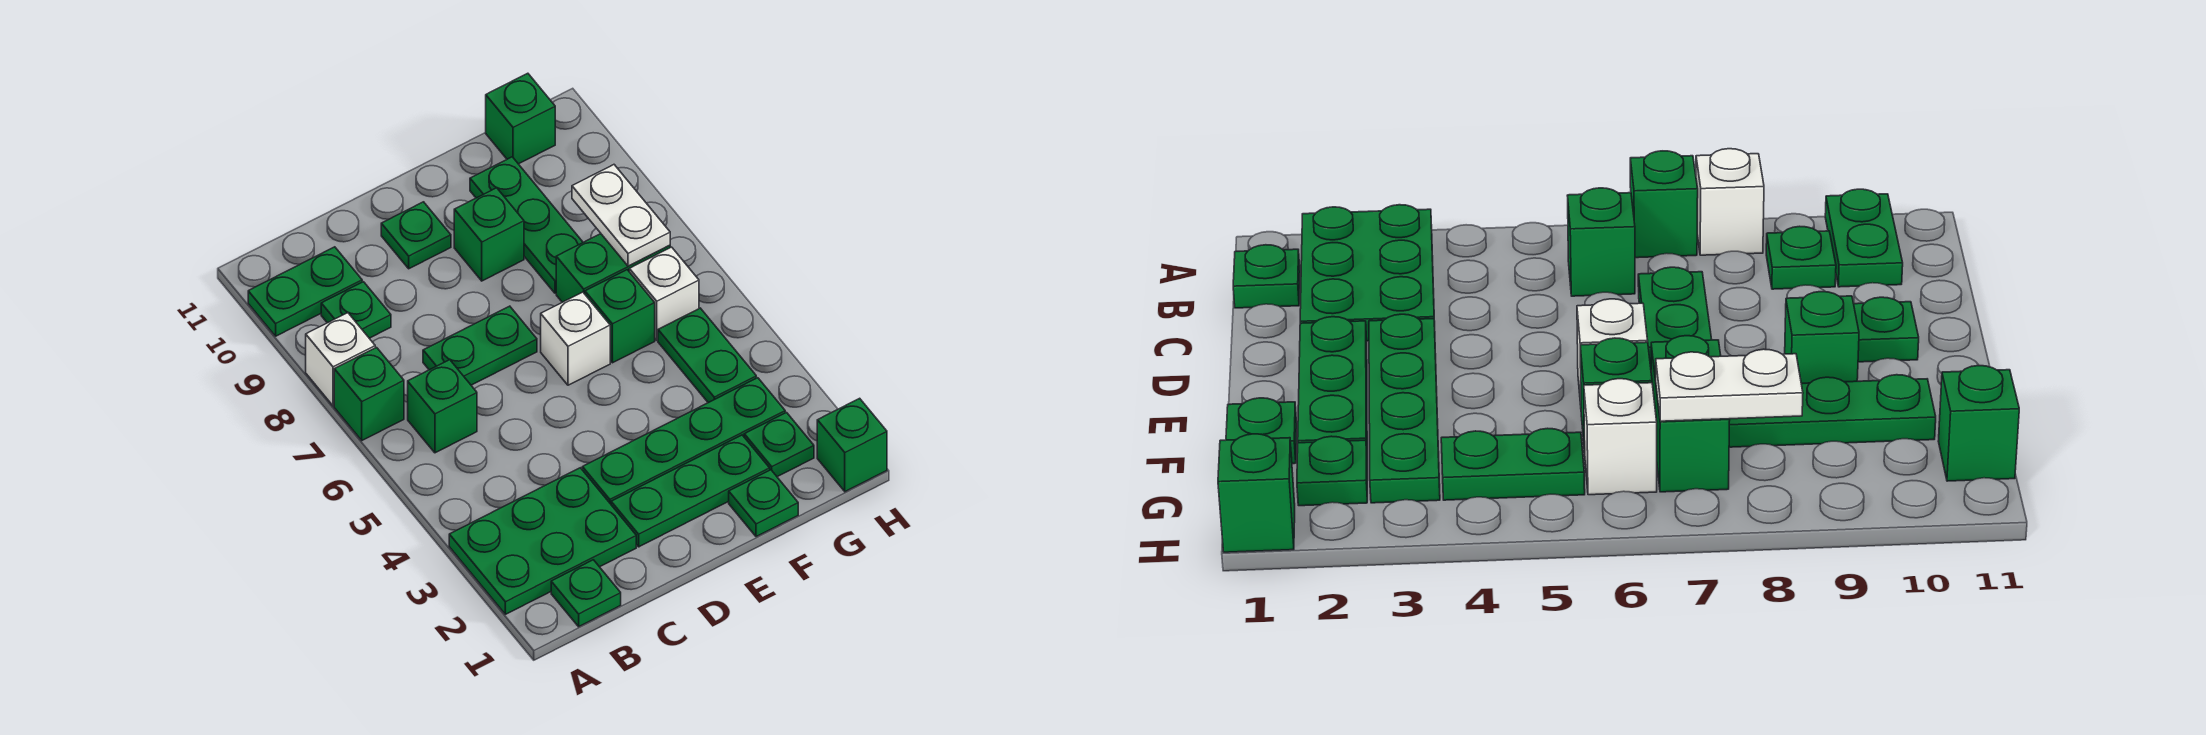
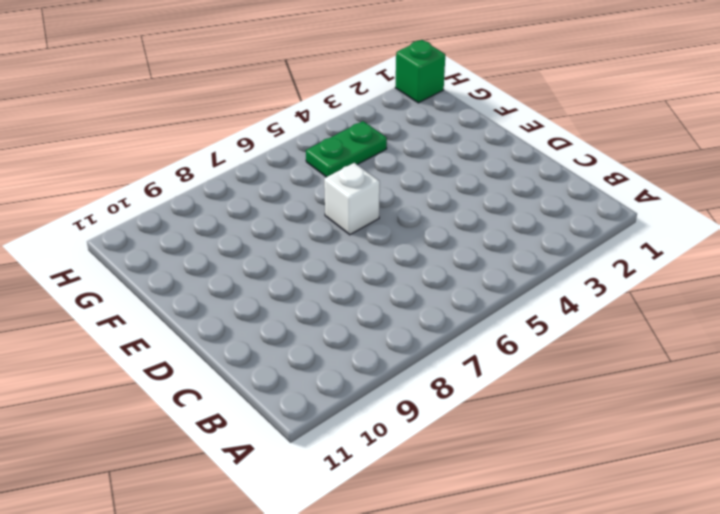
none -> green plate A2:C3 level 1
none -> green brick A7 level 1
none -> white brick A8 level 1

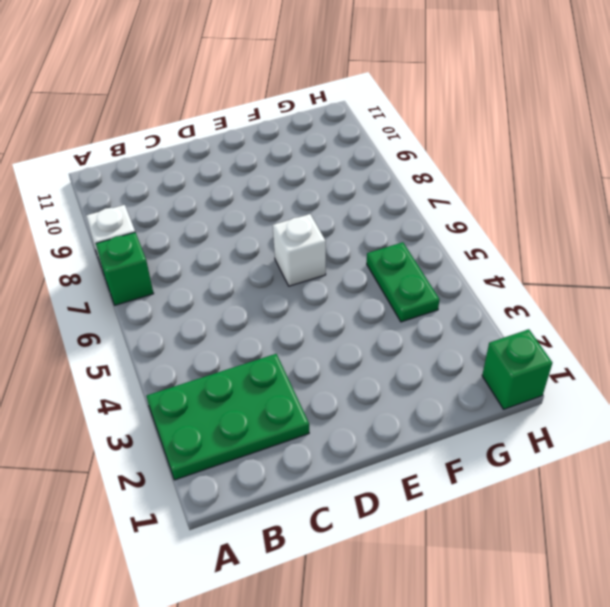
none -> green plate A10:B10 level 1
none -> green plate B1 level 1
none -> green brick B6 level 1

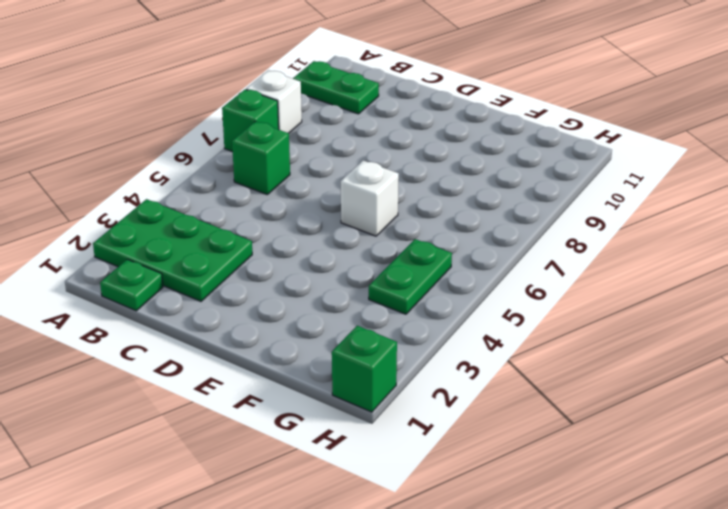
none -> green plate B9 level 1
none -> green plate C7:D7 level 1
none -> green plate D2:F2 level 1

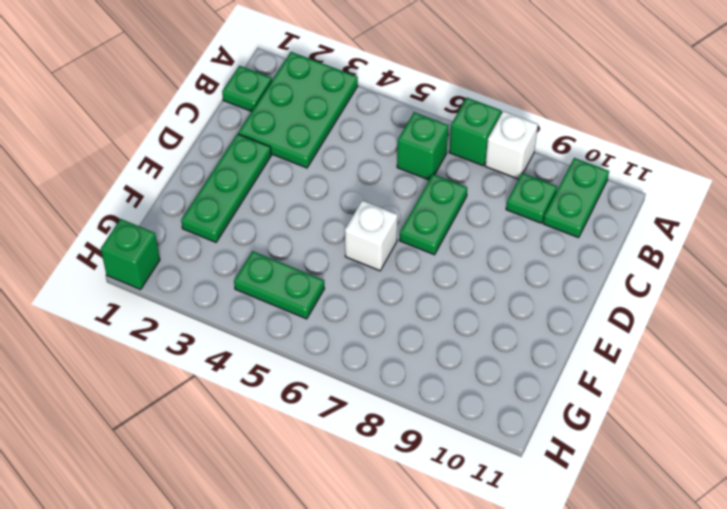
none -> green plate D3:G3 level 1
none -> green plate D10 level 1
none -> green brick E9 level 1

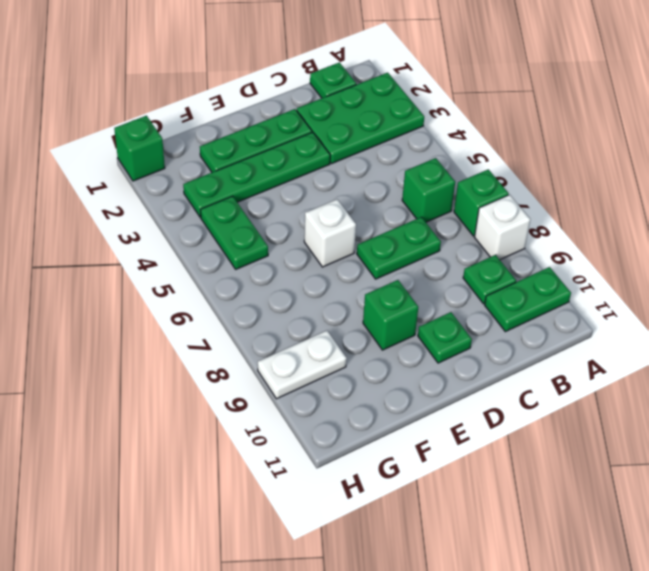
white plate G9:H9 level 1 -> white plate G7:G8 level 2
none -> green plate F1 level 1
none -> green brick F6 level 1
none -> green brick F7:G7 level 1

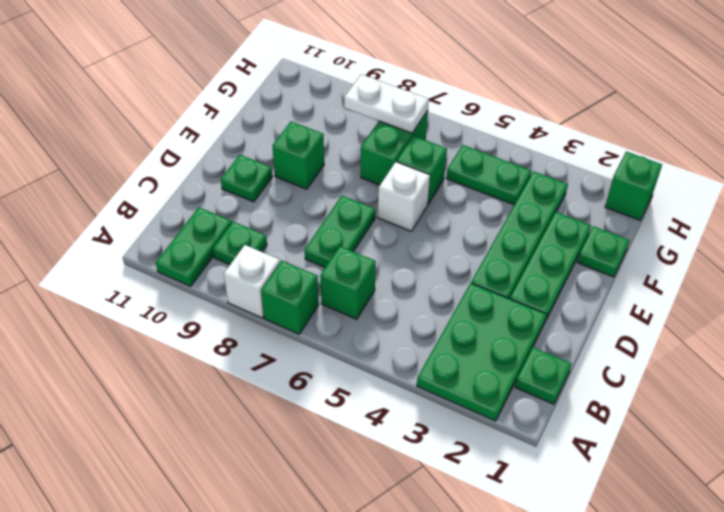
none -> green plate F8:F10 level 1
none -> green plate G2 level 1
none -> white brick G6 level 1

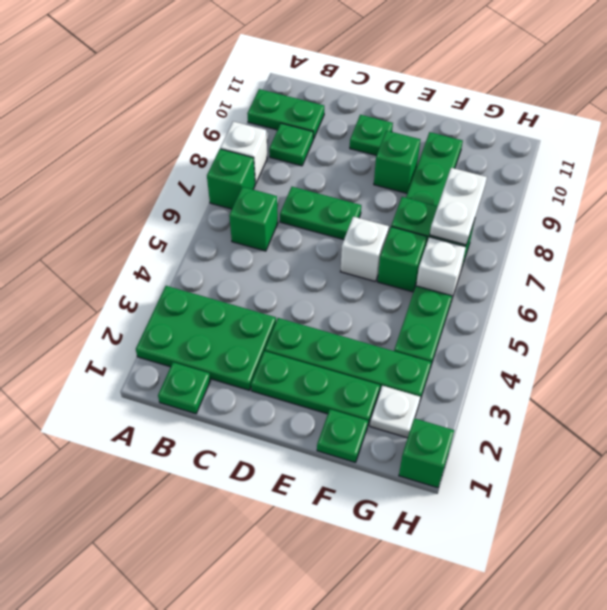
white plate G2 level 1 -> green plate G2 level 1
none -> green brick G11 level 1

